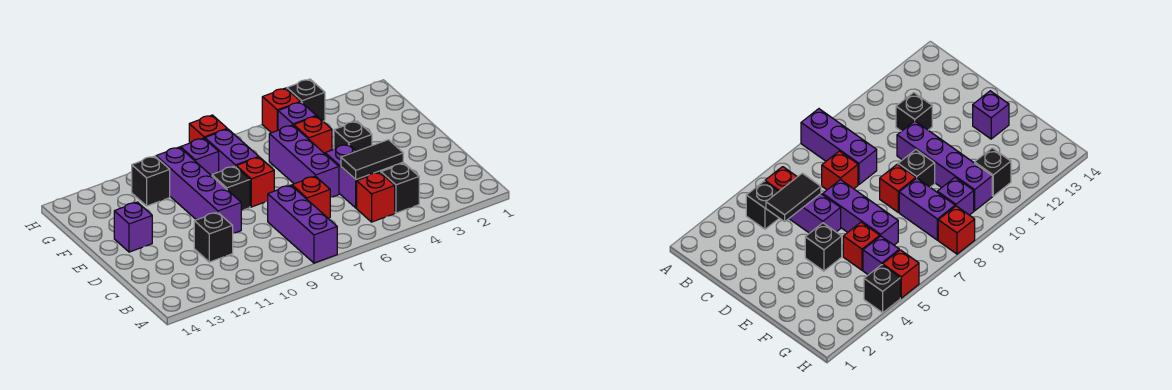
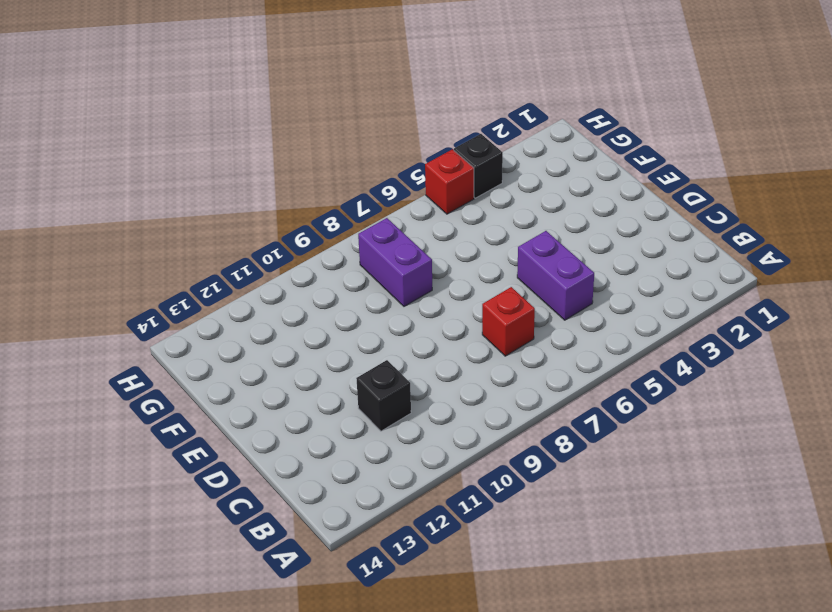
none -> purple brick A8:C8 level 1
none -> black brick B4 level 1
none -> red brick B5 level 1

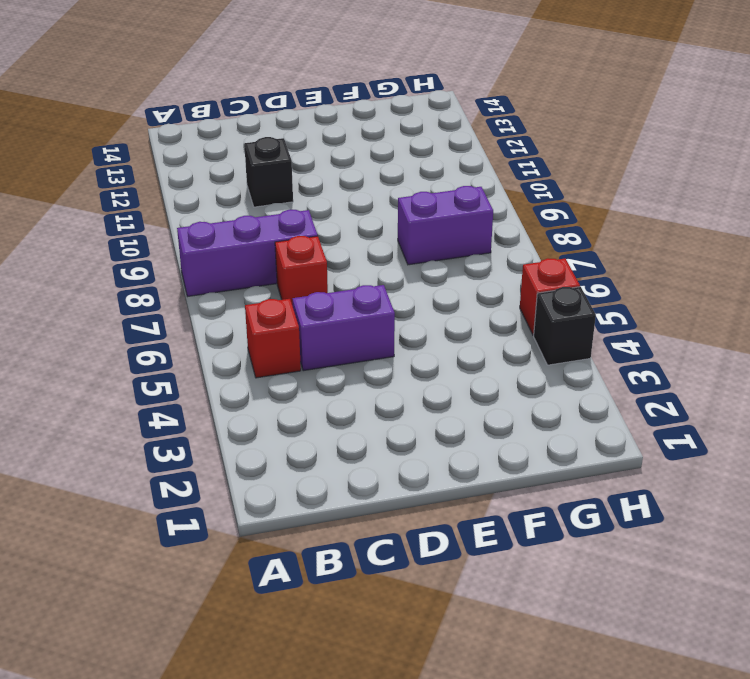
none -> black brick B4 level 1
none -> purple brick D6:F6 level 1
none -> purple brick D10:G10 level 1

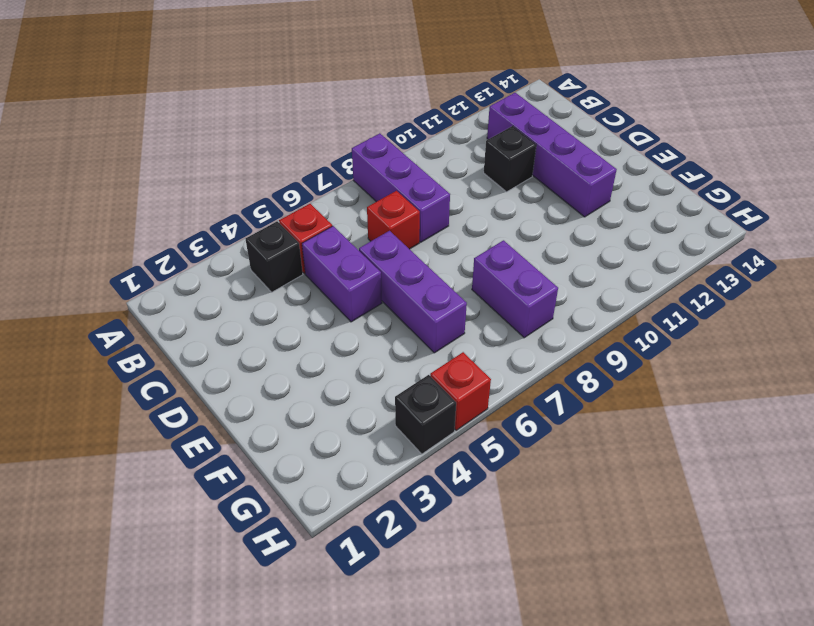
purple brick B12:E12 level 1 -> purple brick D10:G10 level 1
none -> black brick E4 level 1
none -> red brick E8 level 1
none -> black brick E9 level 1

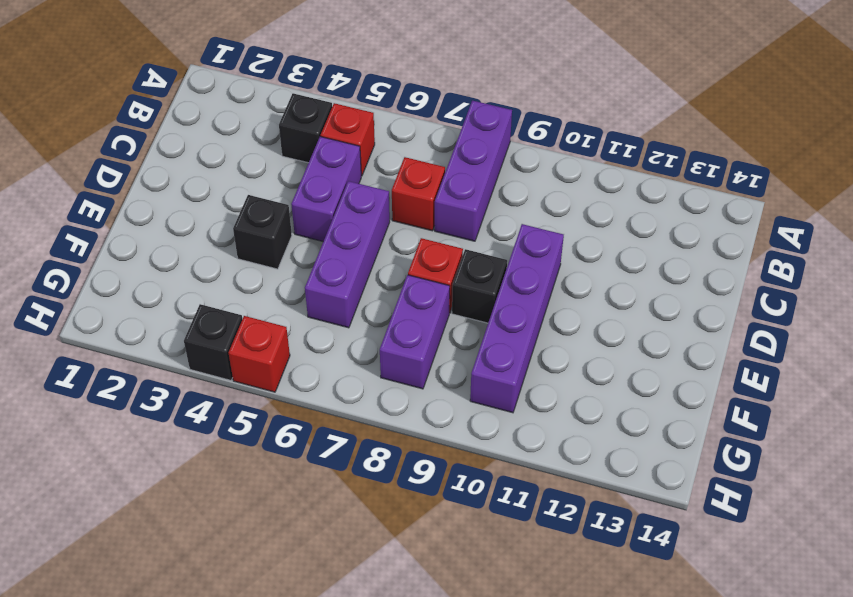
none -> black brick C11 level 1
none -> purple brick E13 level 1
none -> red brick F5 level 1

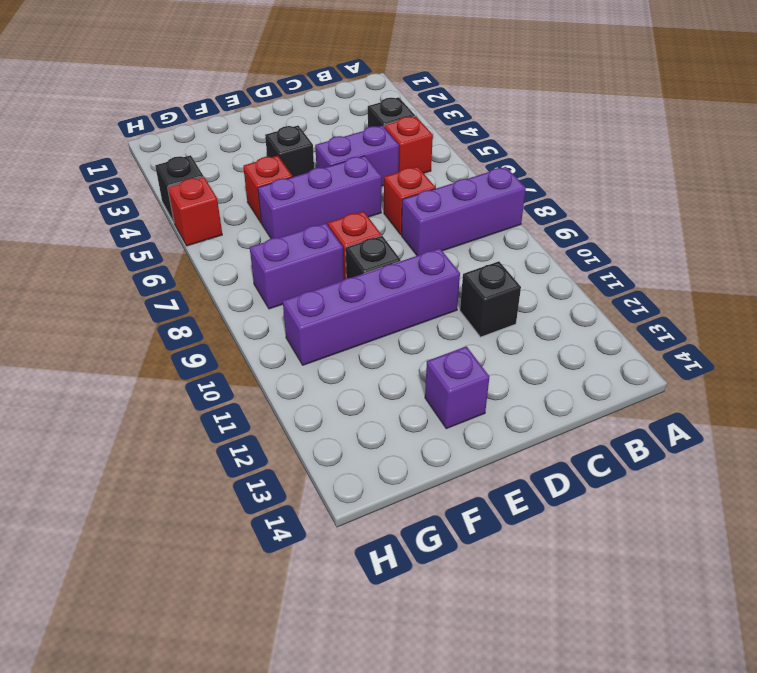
none -> purple brick G5 level 1
none -> purple brick G9 level 1
none -> black brick G11 level 1

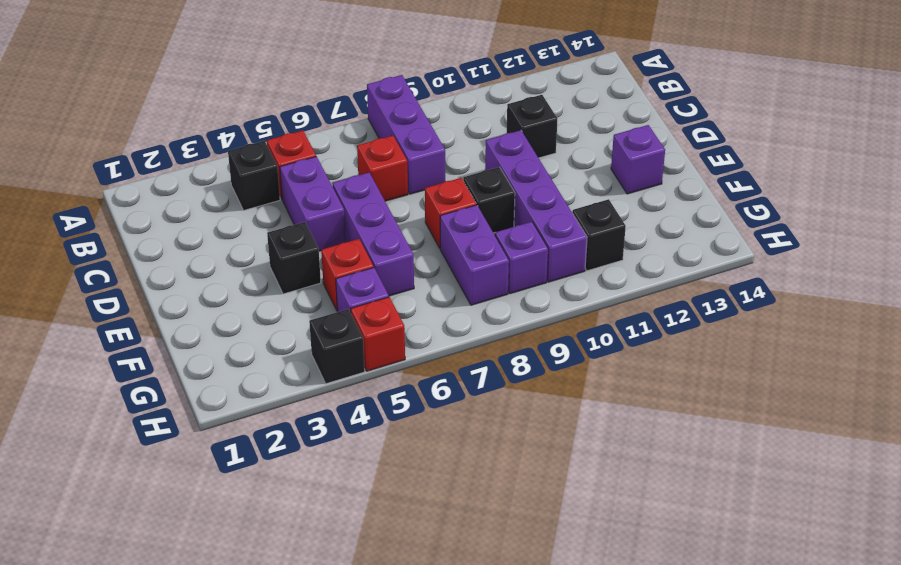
none -> red brick H8 level 1
none -> black tile C4:C5 level 2

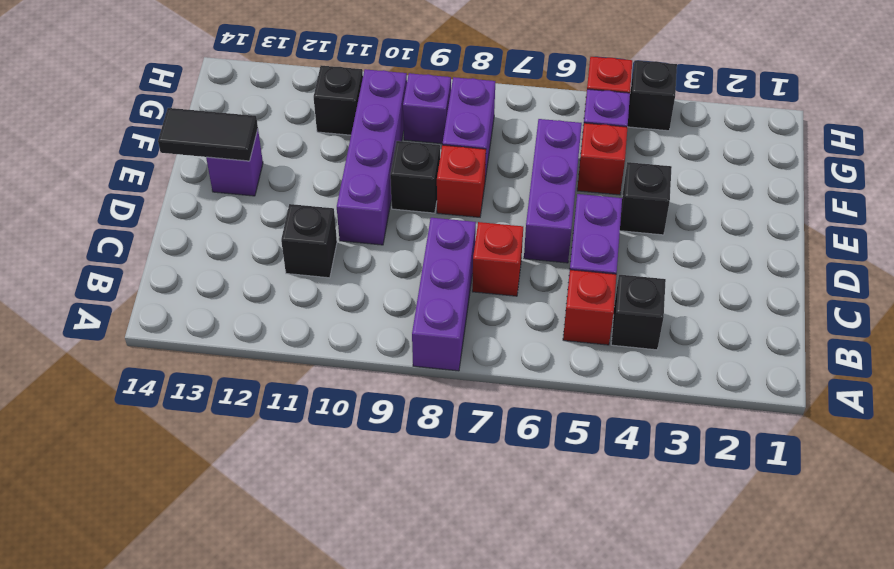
black tile E13:E14 level 2 -> black tile C4:C5 level 2
none -> red brick H8 level 1

